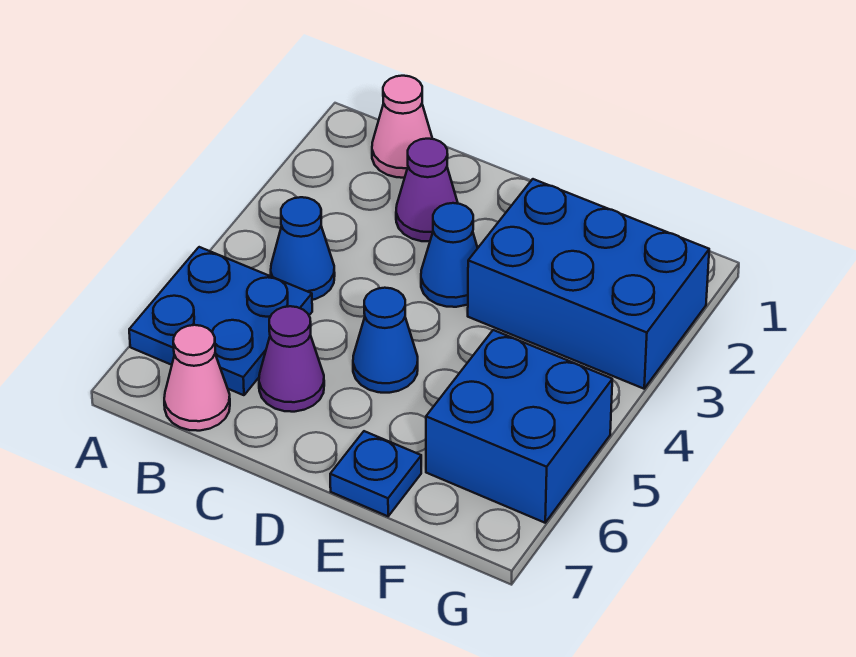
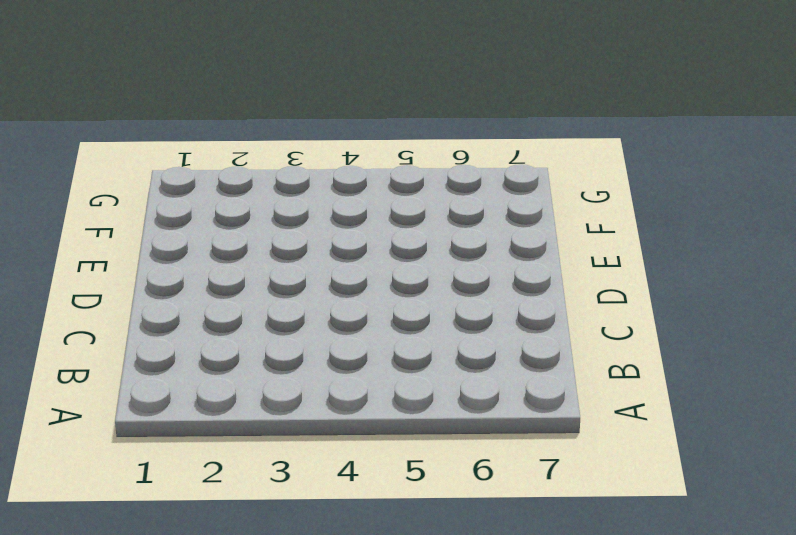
none -> blue plate A5:B6 level 1
none -> pink cone B1 level 1

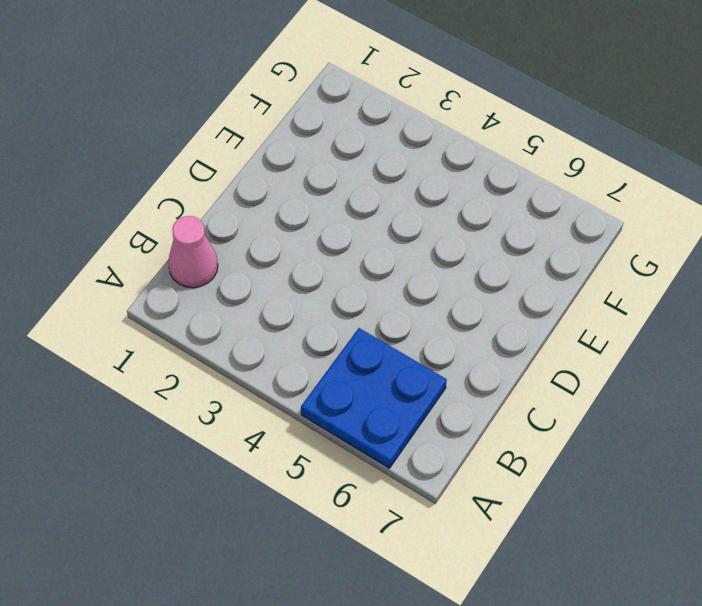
none -> blue cone B4 level 1
none -> pink cone B7 level 1

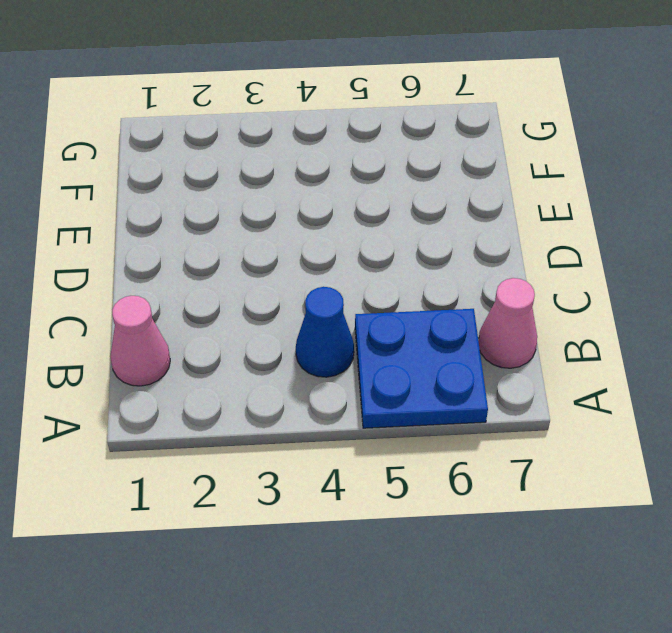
none -> purple cone C2 level 1
none -> purple cone C6 level 1

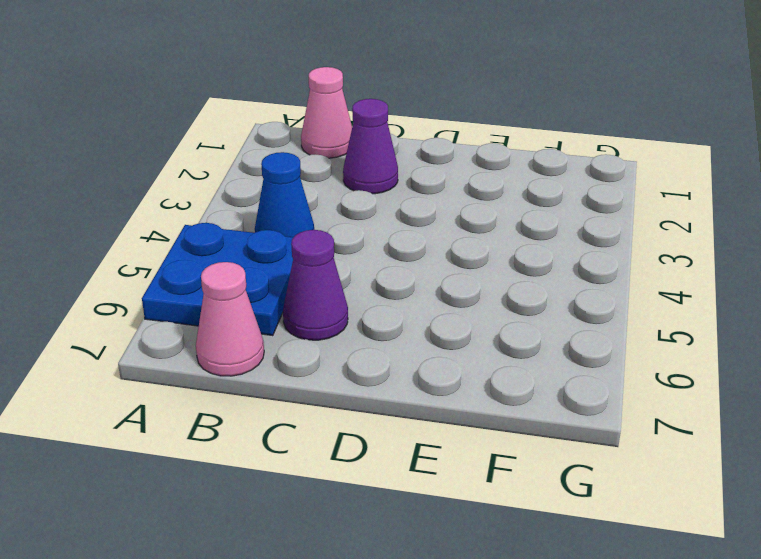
none -> blue cone D3 level 1
none -> blue cone D5 level 1

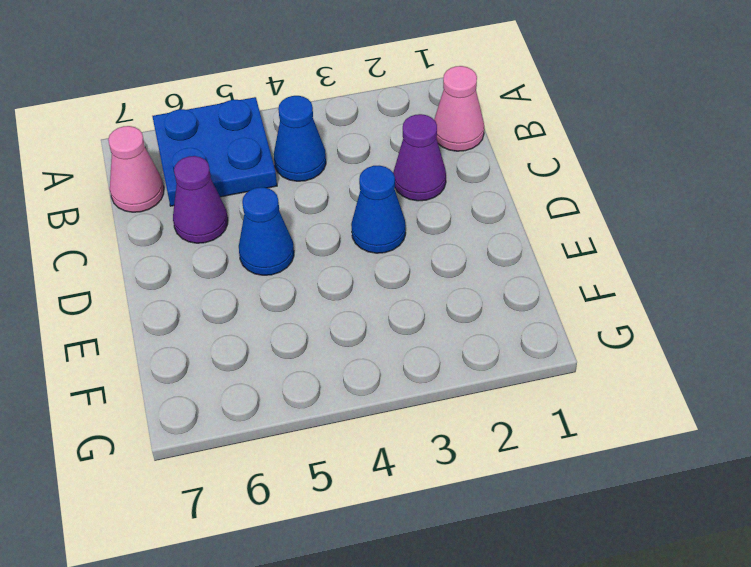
none -> blue brick E2:G3 level 1
none -> blue plate E7 level 1

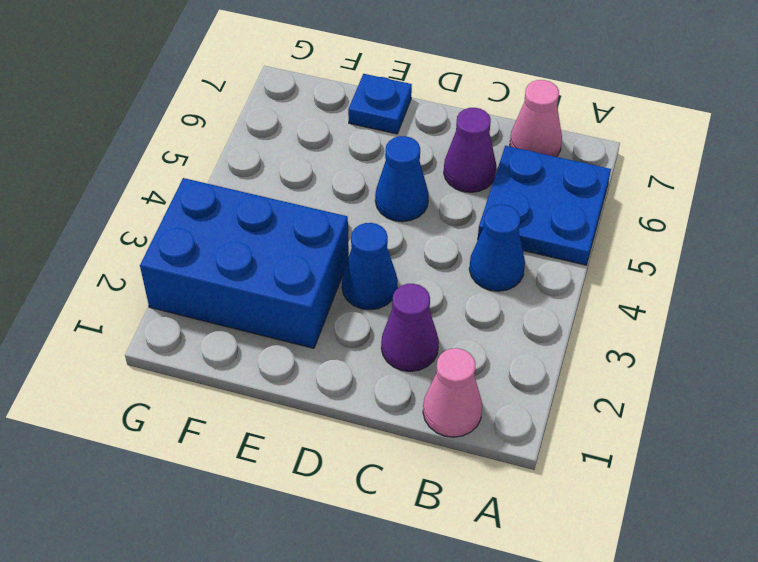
none -> blue brick F5:G6 level 1

